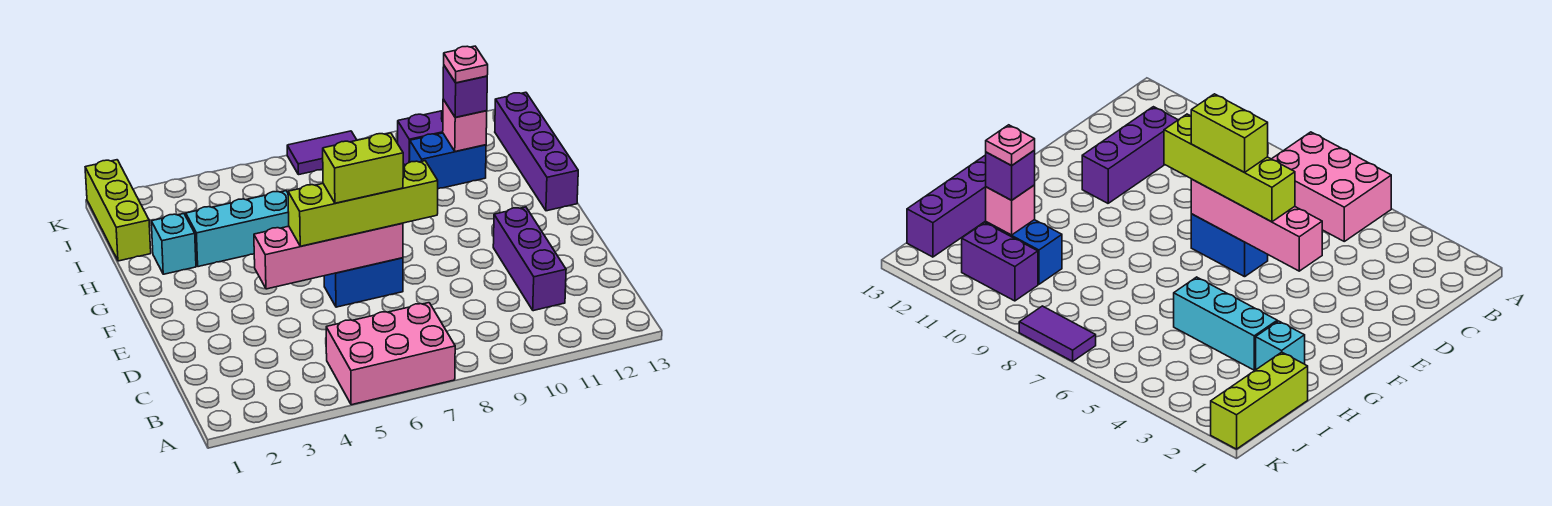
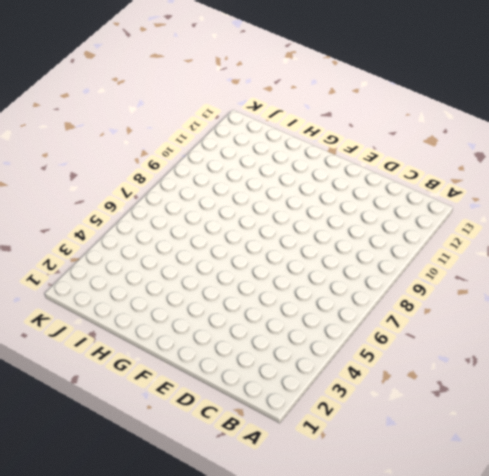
none -> pink brick A5:B7 level 1
none -> purple brick C11:E11 level 1
none -> blue brick E6:E7 level 1

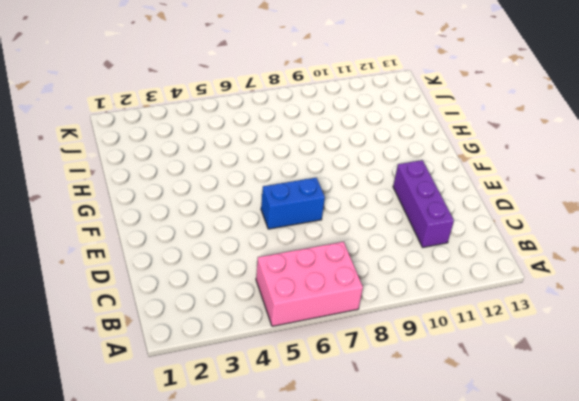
none -> purple brick G13:J13 level 1
none -> cyan brick H2 level 1
none -> cyan brick H3:H5 level 1

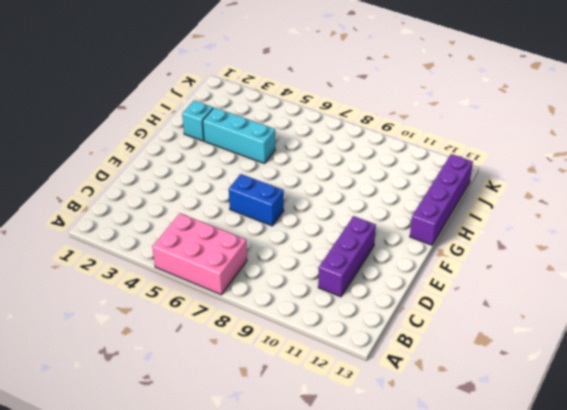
none -> lime brick I1:K1 level 1
none -> blue brick I10:I11 level 1
none -> purple brick J10:J11 level 1

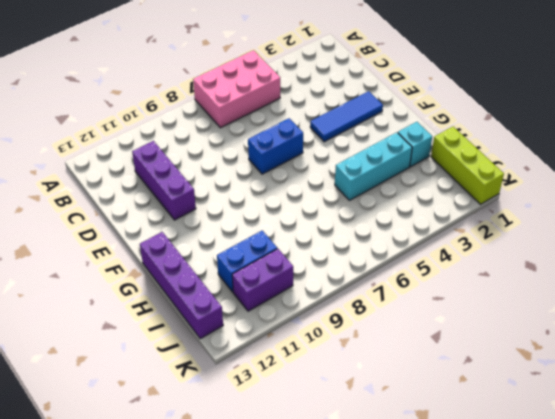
blue tile E2:E4 level 1 -> none
none -> purple tile K7:K8 level 1
none -> pink brick E4:E7 level 2
none -> pink brick I11 level 2

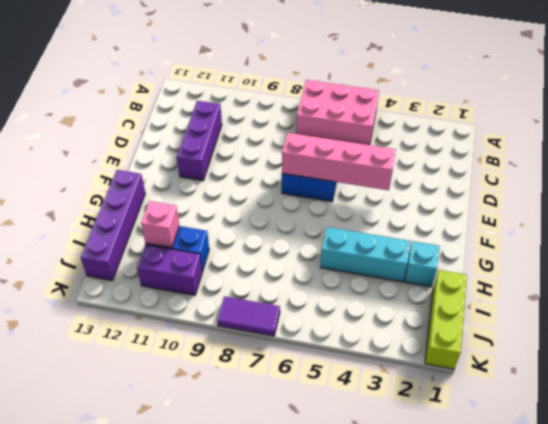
none -> lime brick E5:E8 level 3
none -> purple brick I11 level 3
none -> lime brick E6:E7 level 4

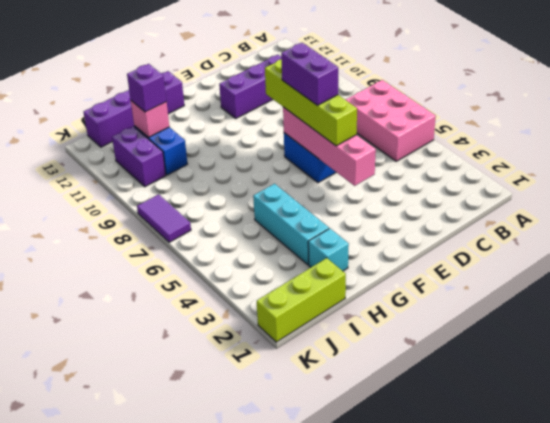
purple brick E6:E7 level 4 -> lime brick E6:E7 level 4
none -> pink plate I11 level 4

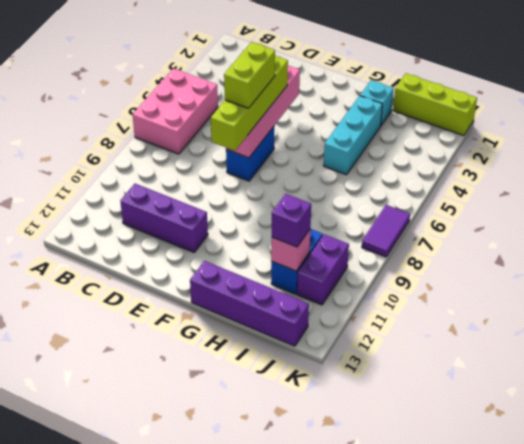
none -> pink plate I11 level 4

